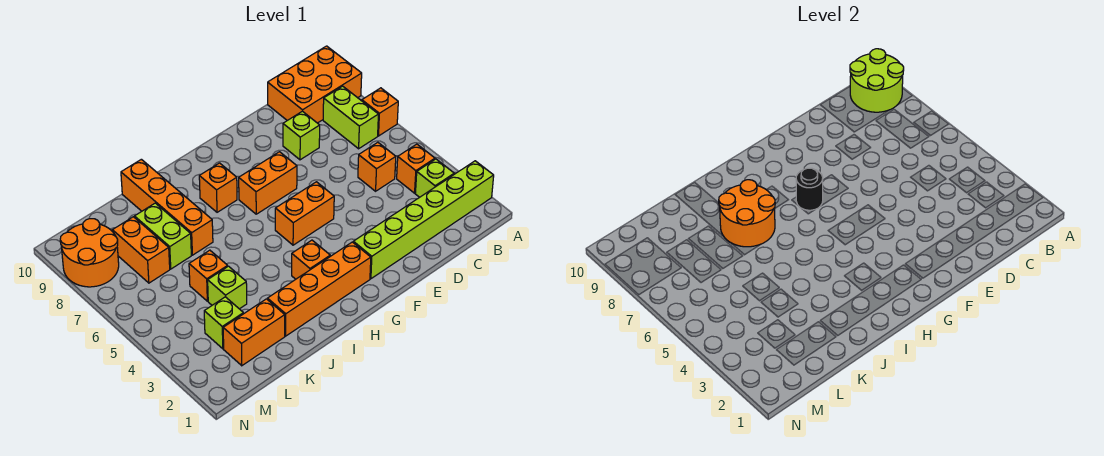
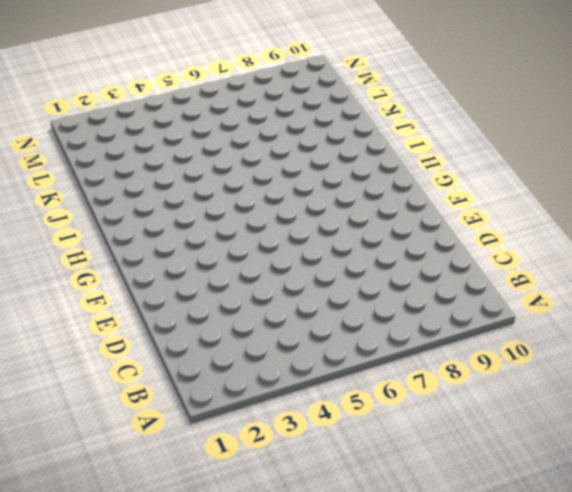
none -> lime brick A2:F2 level 1
none -> orange brick A7 level 1
none -> orange brick A9:C10 level 1

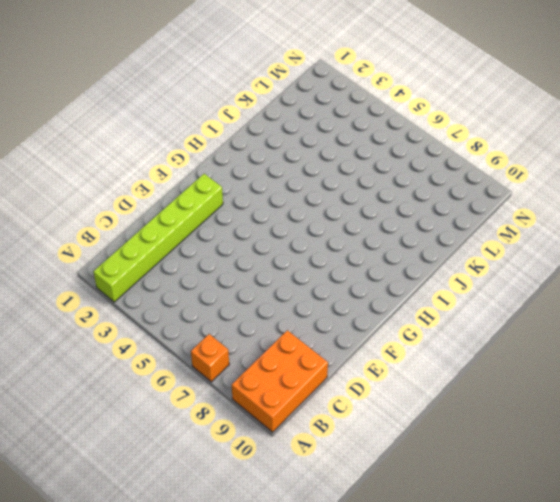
none -> lime brick B3 level 1
none -> orange brick B4 level 1
none -> lime brick B7:B8 level 1

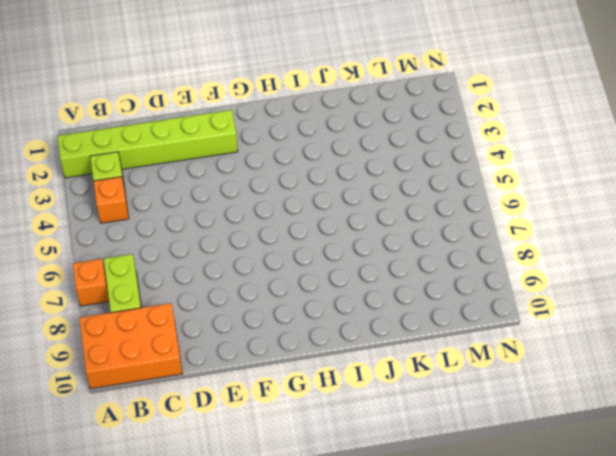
none -> orange brick C5 level 1
none -> lime brick D8 level 1
none -> orange brick F5:G5 level 1

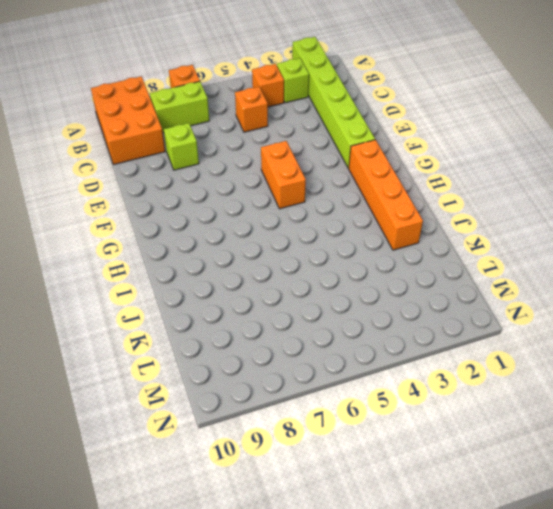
none -> orange brick F7:G7 level 1
none -> orange brick H3 level 1
none -> orange brick H8 level 1

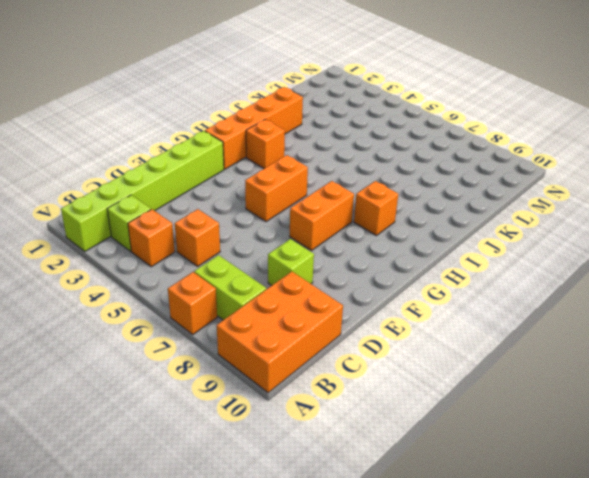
none -> orange brick J7:J10 level 1
none -> orange brick K2:L2 level 1
none -> lime brick K4 level 1

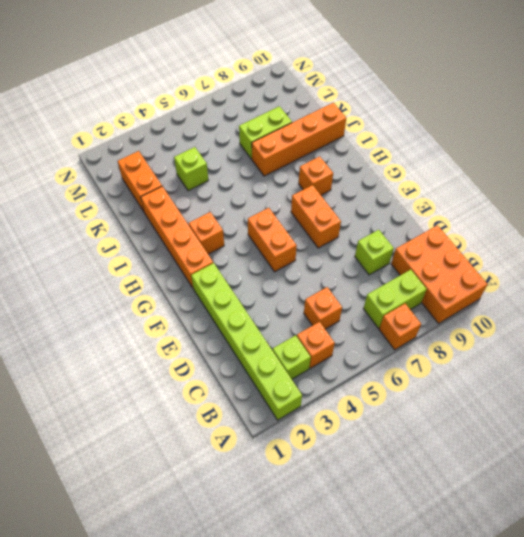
none -> orange brick K5 level 1
none -> lime brick L3 level 1
none -> orange brick L7:L8 level 1

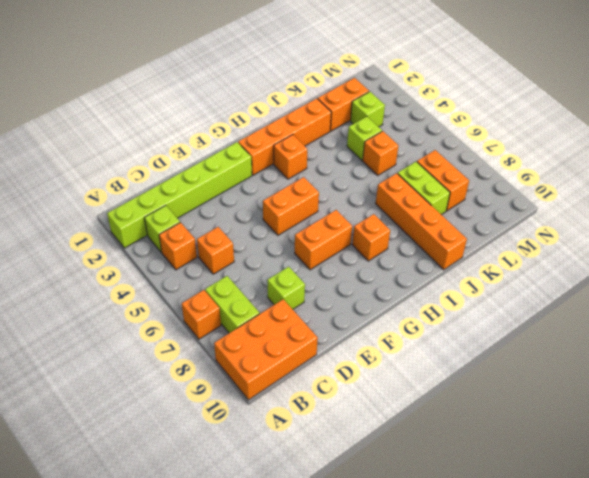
none -> orange round brick M8:N9 level 1
none -> lime round brick A9:B10 level 2
none -> black round brick G7 level 2

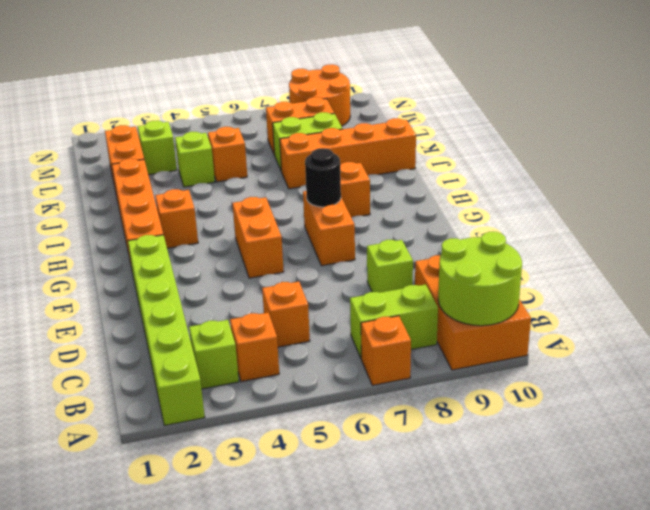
none -> orange round brick I7:J8 level 2

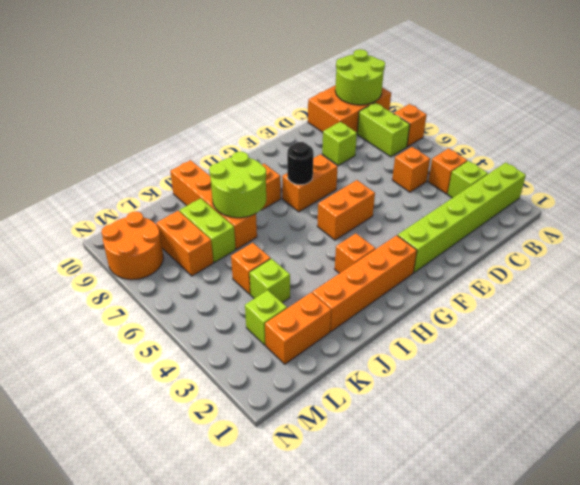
lime round brick I7:J8 level 2 -> orange round brick I7:J8 level 2

